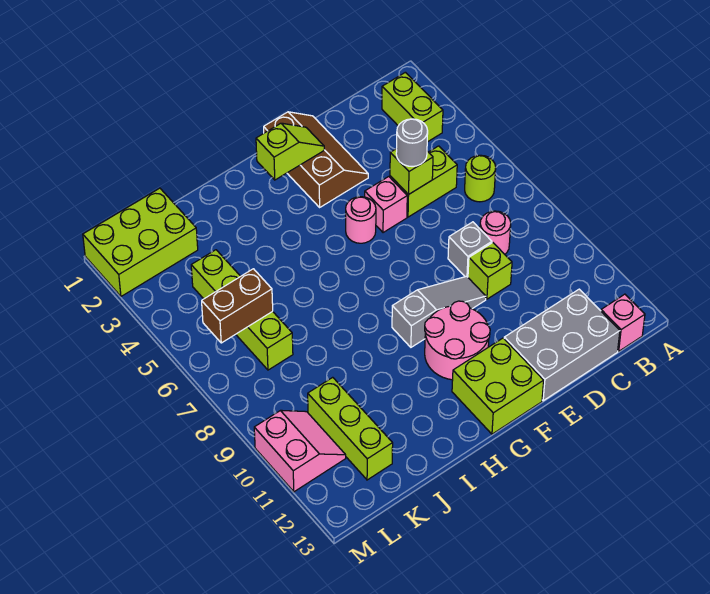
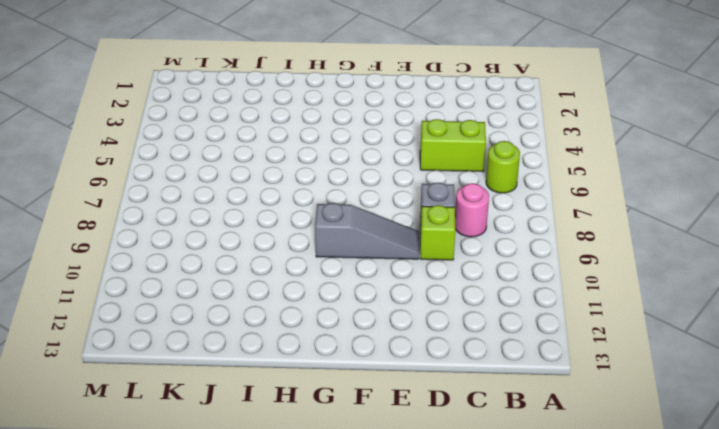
none -> lime brick B2:B3 level 1
none -> pink brick B13 level 1
none -> grey brick C12:E13 level 1

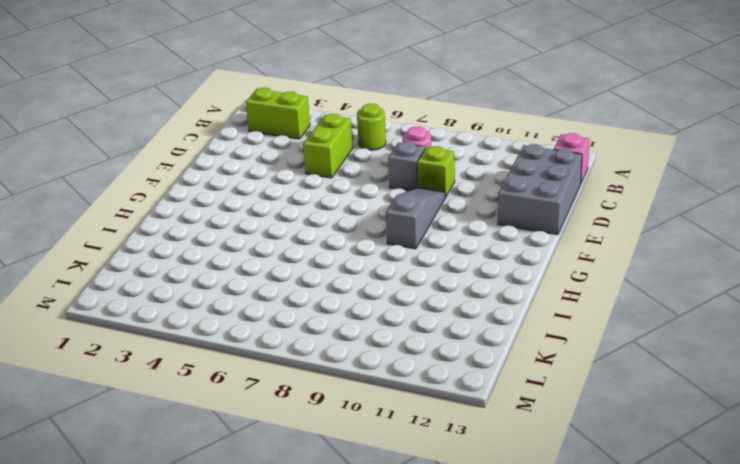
none -> brown slope E1:F3 level 1 top F
none -> pink brick E5 level 1
none -> pink round brick F5 level 1

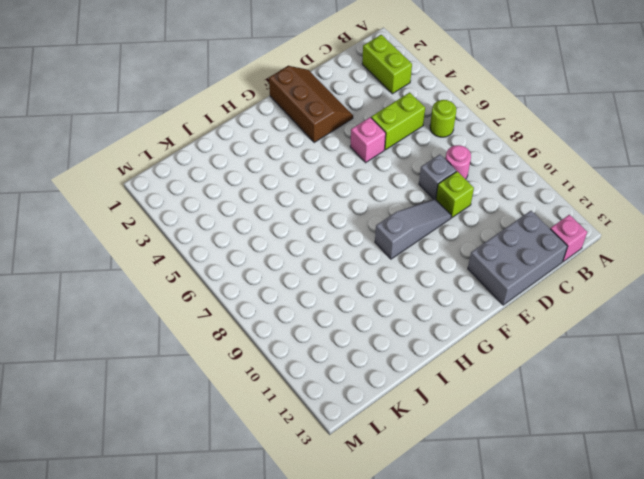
none -> pink round brick F5 level 1
none -> pink round brick F10:G11 level 1
none -> lime brick F12:G13 level 1

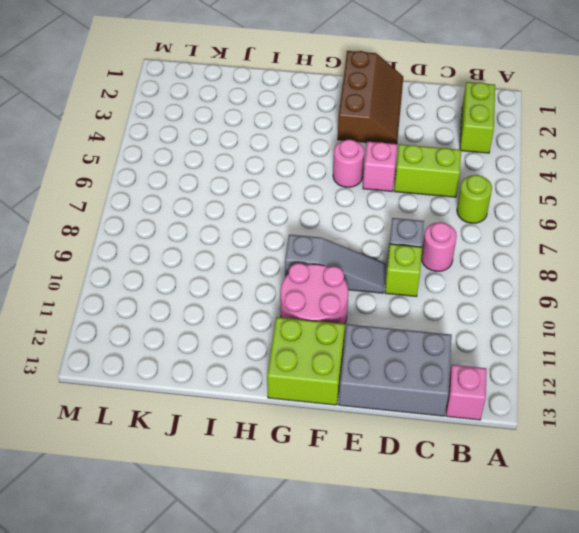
none -> lime brick K1:M2 level 1
none -> lime brick K4:K7 level 1
none -> lime brick K10:K12 level 1

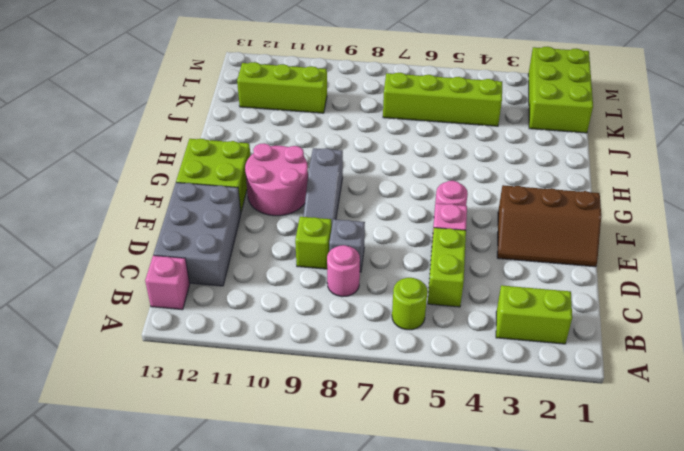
none -> pink slope L10:M11 level 1 top M
none -> lime brick D5 level 2
none -> lime slope F2:G2 level 2 top G

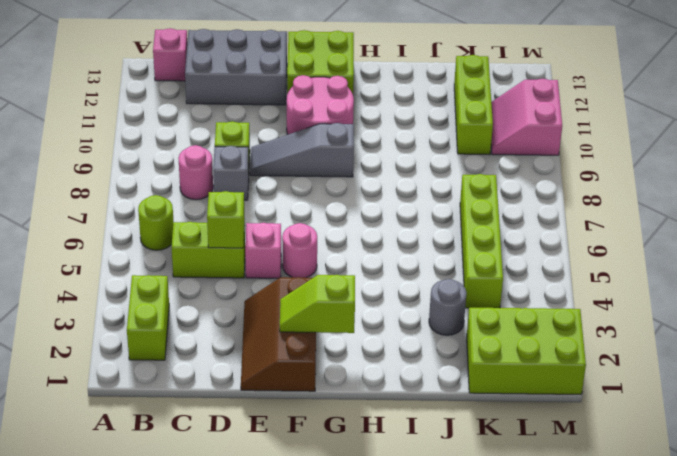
grey round brick J3 level 1 -> grey round brick D5 level 3
none -> brown brick K6:L6 level 2

